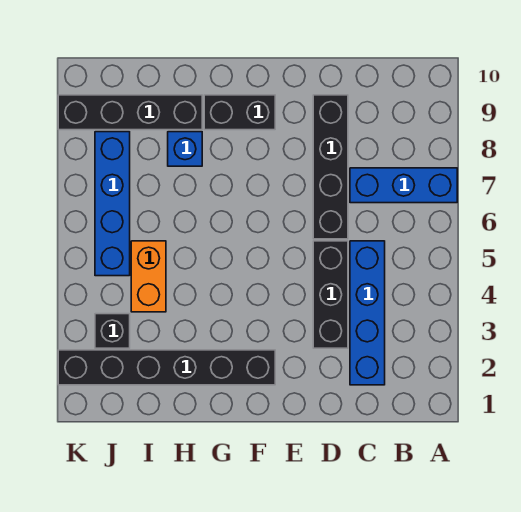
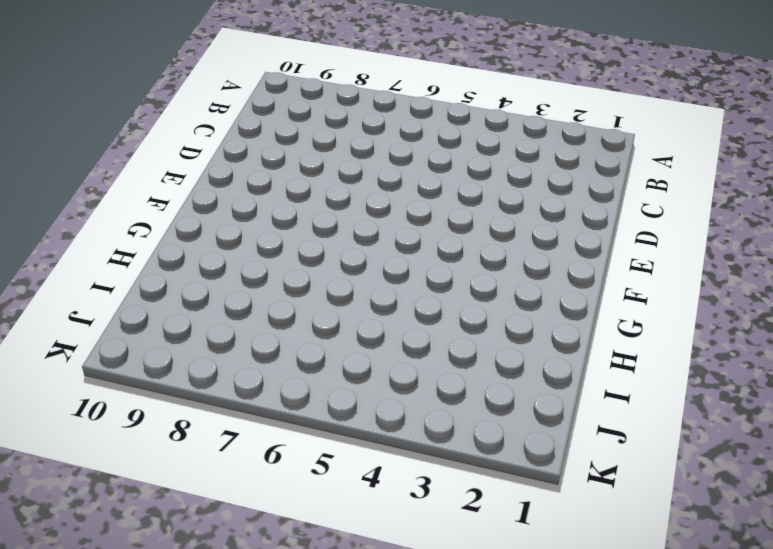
none -> blue brick A7:C7 level 1
none -> blue brick C2:C5 level 1

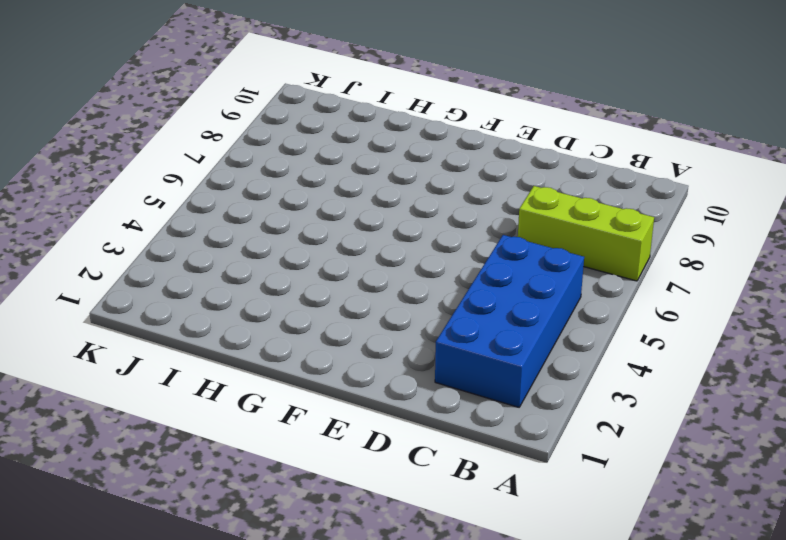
lime brick A7:C7 level 1 -> blue brick A7:C7 level 1
blue brick B2:C5 level 1 -> blue brick C2:C5 level 1
none -> black brick D3:D5 level 1
none -> black brick D6:D9 level 1

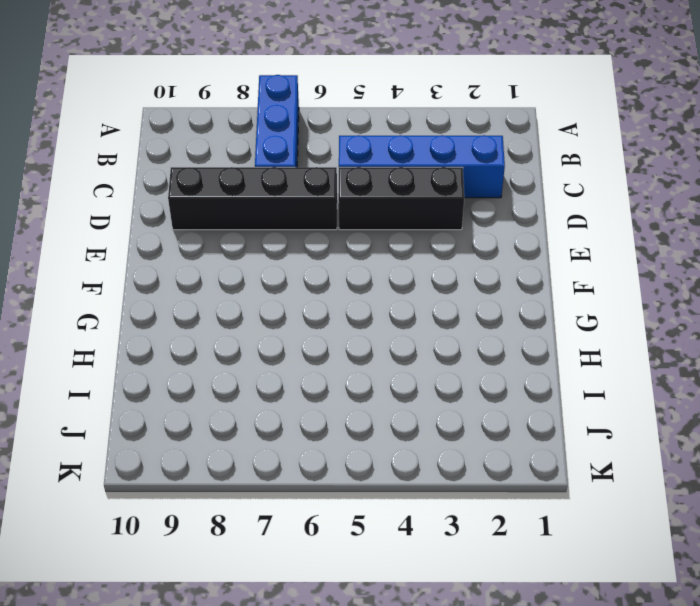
none -> black brick F2:K2 level 1
none -> black brick F9:G9 level 1

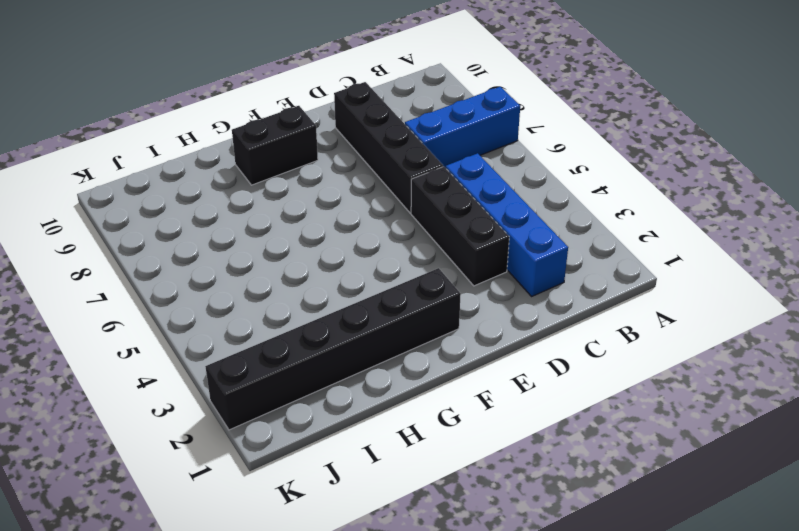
none -> blue brick H8 level 1
none -> black brick H9:K9 level 1

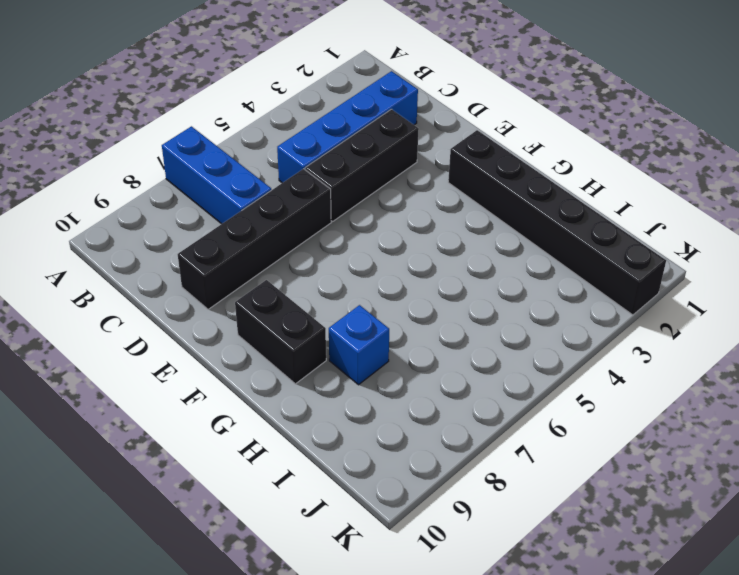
none -> black brick H9:K9 level 1
none -> orange brick I4:I5 level 1

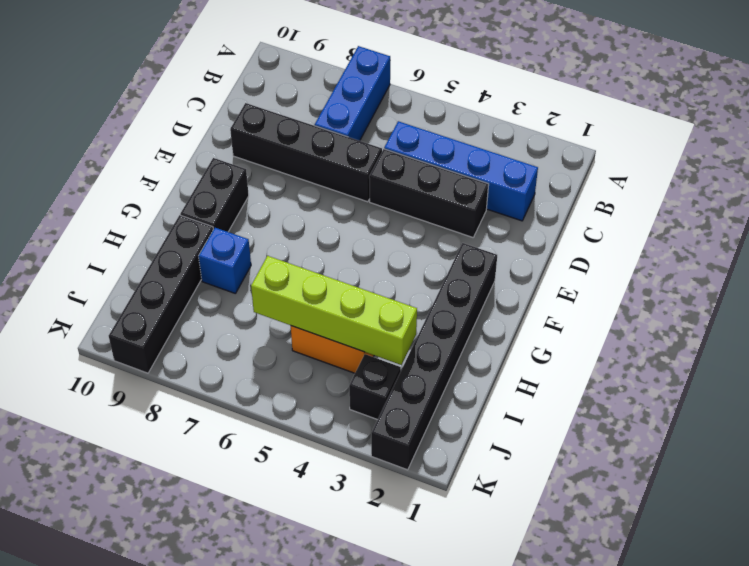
lime brick I3:I6 level 2 -> none
none -> blue brick J5:J8 level 1

